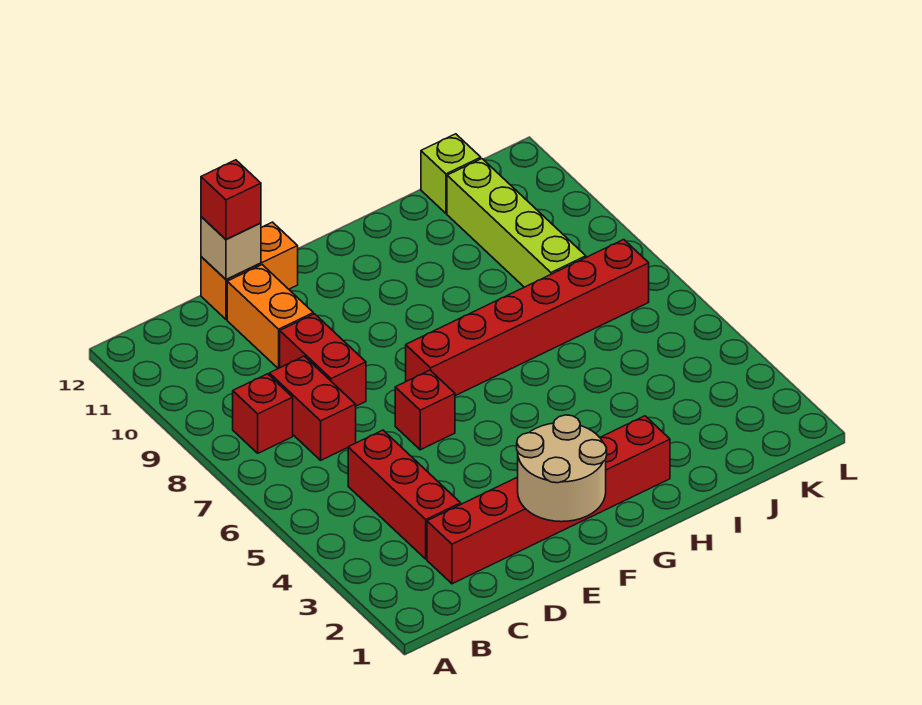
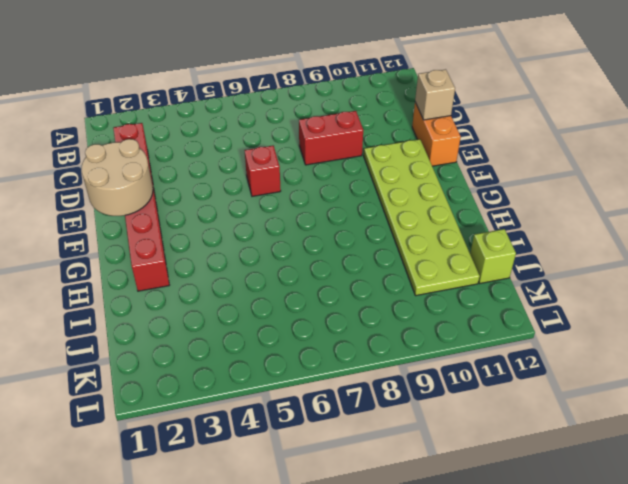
lime plate E10:J11 level 1 -> lime brick J8:J11 level 1
none -> red brick B8 level 1
none -> red brick C3:C5 level 1
none -> red brick C7:C8 level 1

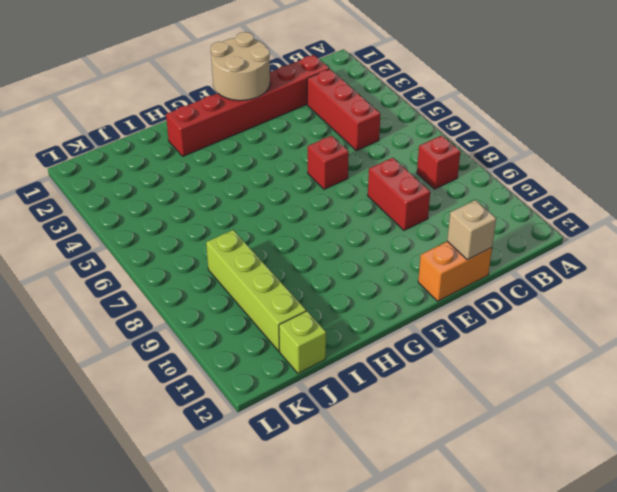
none -> red brick C7:C8 level 1
none -> orange brick D10:D11 level 1
none -> red brick F7:K7 level 1

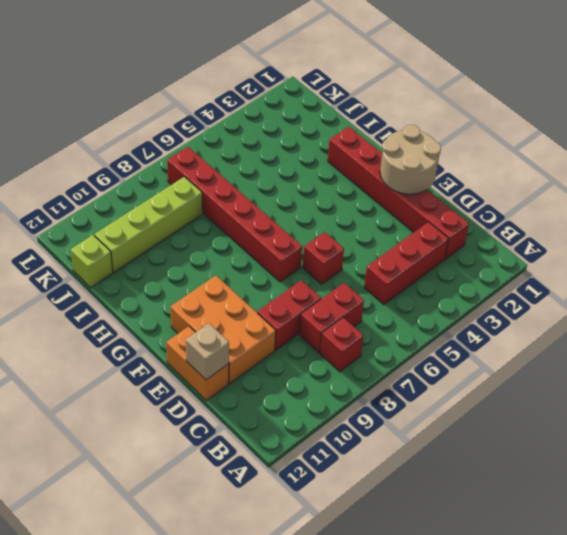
orange brick D10:F11 level 1 -> orange brick D10:D11 level 1
none -> red brick D12 level 3

